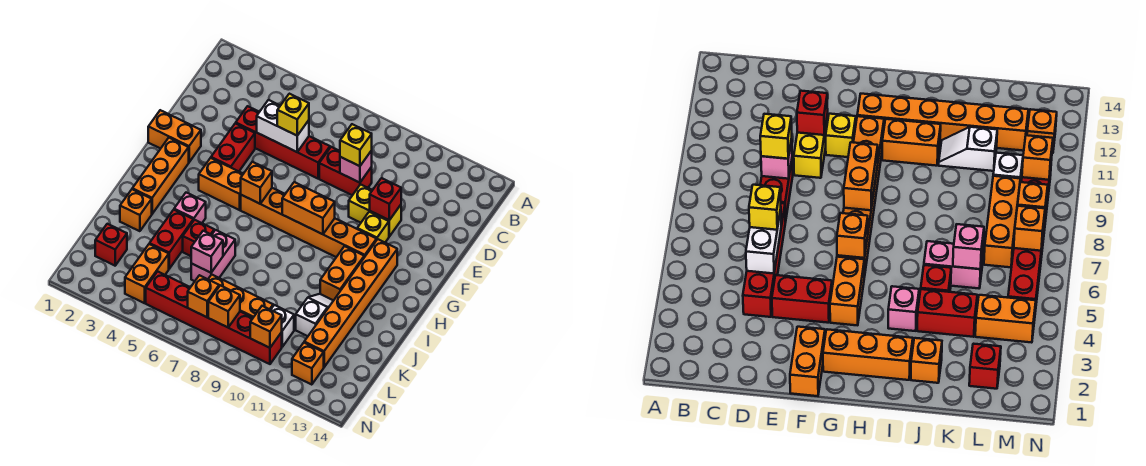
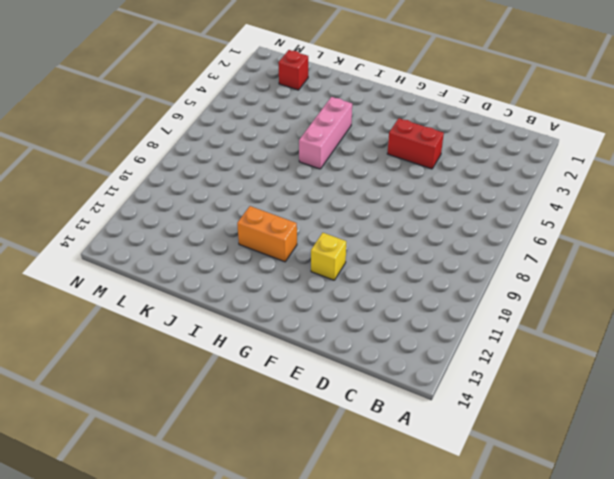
pink brick I4:I6 level 1 -> pink brick I4 level 1
none -> red brick D4:D7 level 1
none -> red brick D8:D9 level 1
none -> yellow brick E10:E11 level 1
none -> orange brick F1:F2 level 1

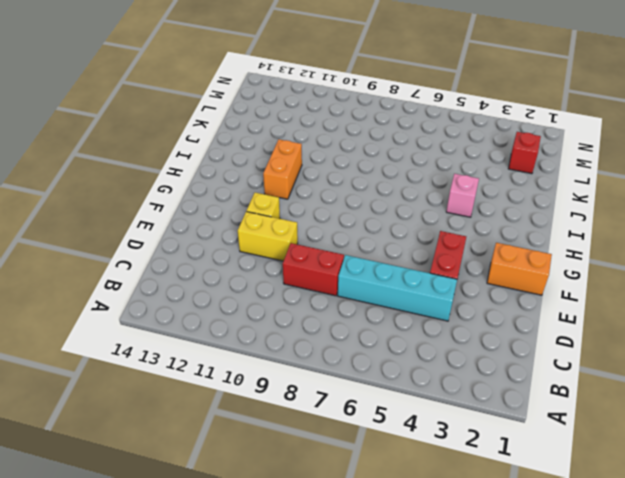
cyan brick D4:D7 level 1 -> red brick D4:D7 level 1
none -> orange brick G2:I2 level 1
none -> orange brick G4:G5 level 1
none -> orange brick G6:G11 level 1
none -> orange brick G12:L12 level 1

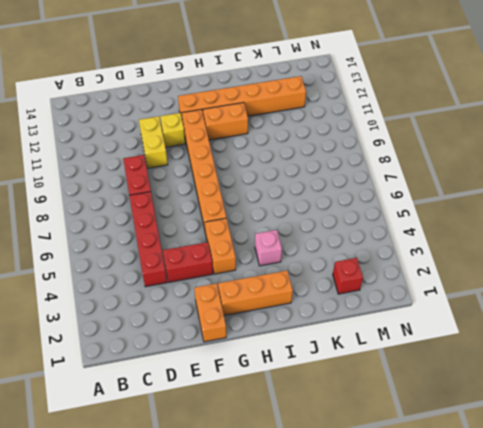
none -> orange brick J2 level 1
none -> red brick J4:K4 level 1
none -> red brick J5 level 1
none -> pink brick J6:K6 level 1

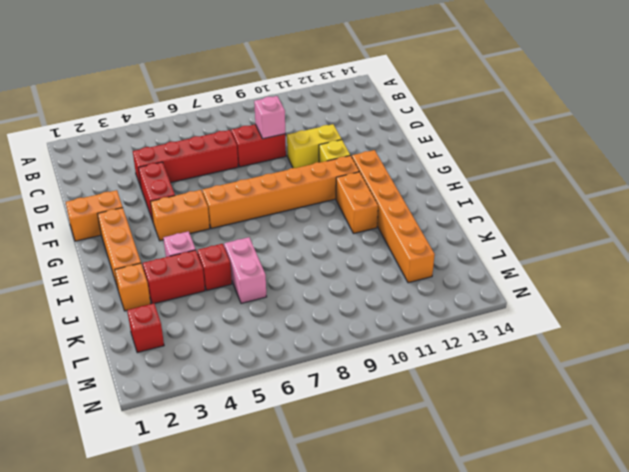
red brick J3:J4 level 1 -> red brick J4:K4 level 1
none -> white slope J11:K11 level 1 top K
none -> orange brick L4:M4 level 1
none -> orange brick L7:L9 level 1
none -> white brick L10 level 1

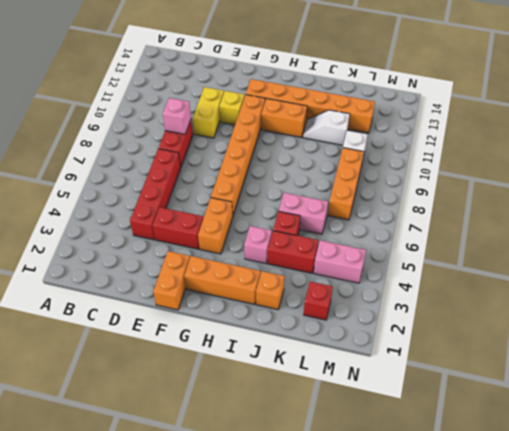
pink brick L4:M4 level 1 -> orange brick L4:M4 level 1
none -> red brick M5:M10 level 1
none -> orange brick M12 level 1
none -> white brick D5:D6 level 2
none -> red brick E11 level 2

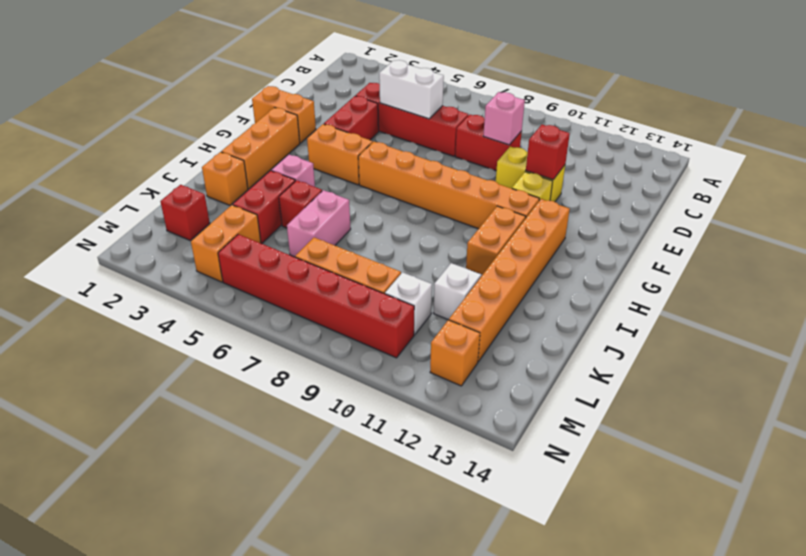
none -> orange brick G6 level 2
none -> orange brick G8:G9 level 2
none -> pink brick K6 level 2
none -> orange brick M7 level 2

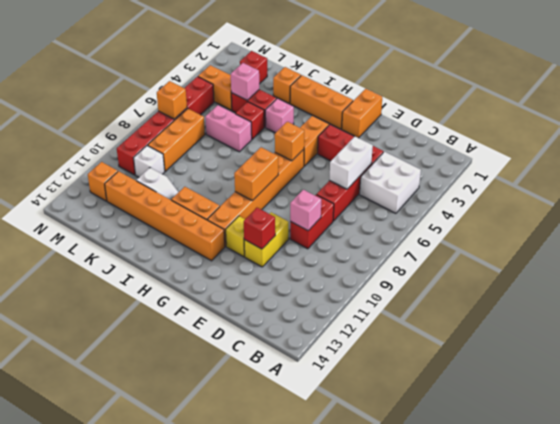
white brick B4:C5 level 1 -> none
pink brick K4 level 2 -> pink brick K6 level 2
none -> orange brick M8 level 2
none -> orange brick M10 level 2
none -> yellow brick D6 level 3
none -> yellow brick D9 level 3

